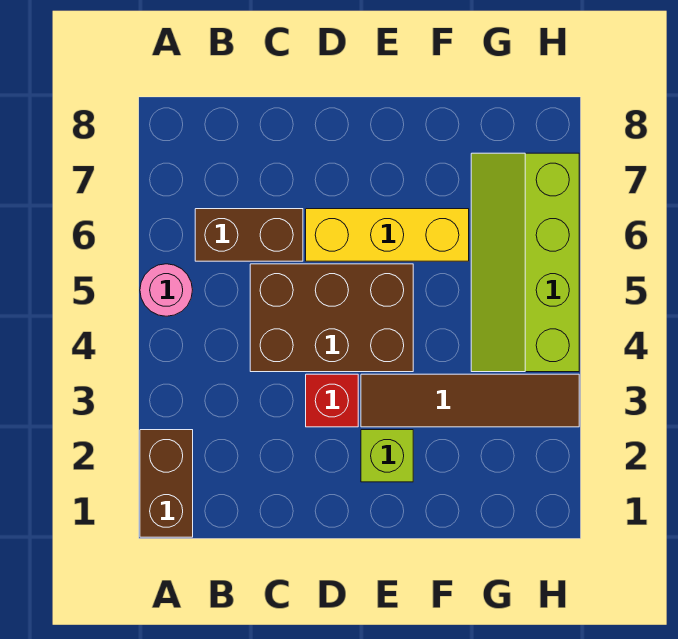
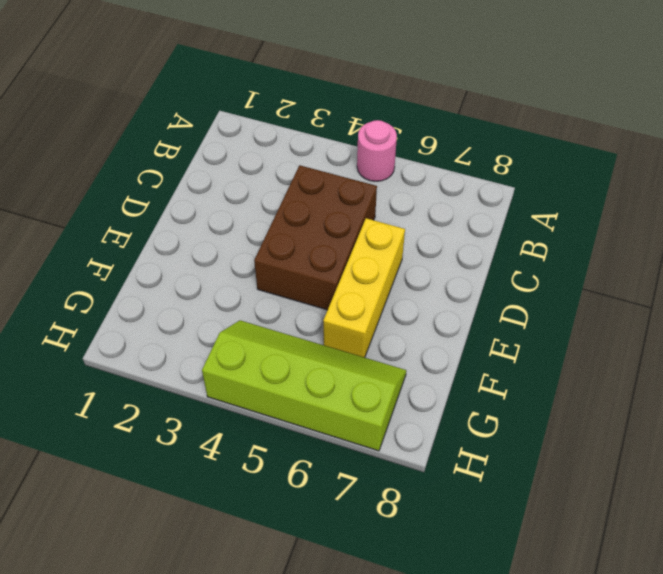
none -> brown brick A1:A2 level 1
none -> brown brick B6:C6 level 1

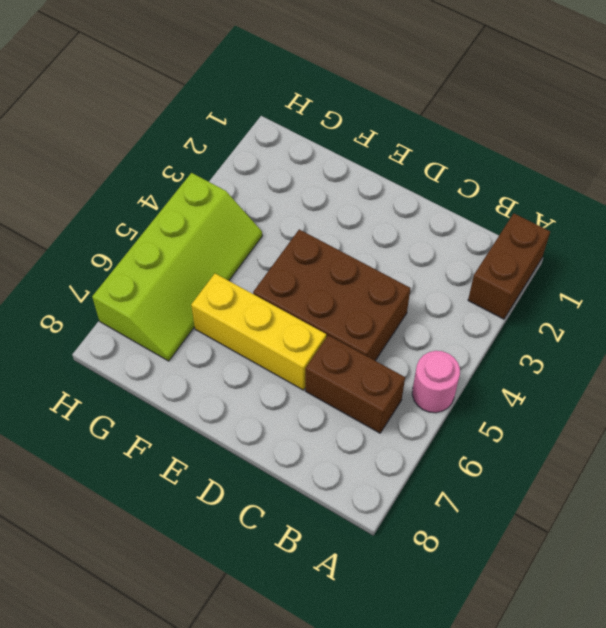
none -> red brick D3 level 1
none -> lime brick E2 level 1

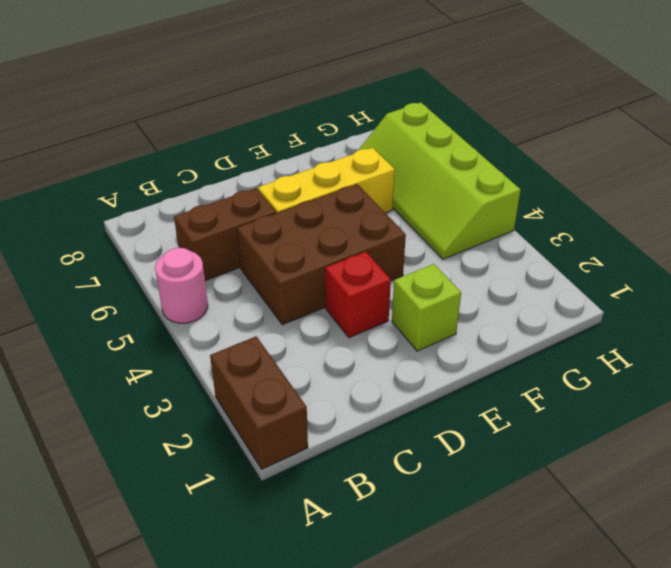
none -> brown tile E3:H3 level 1

